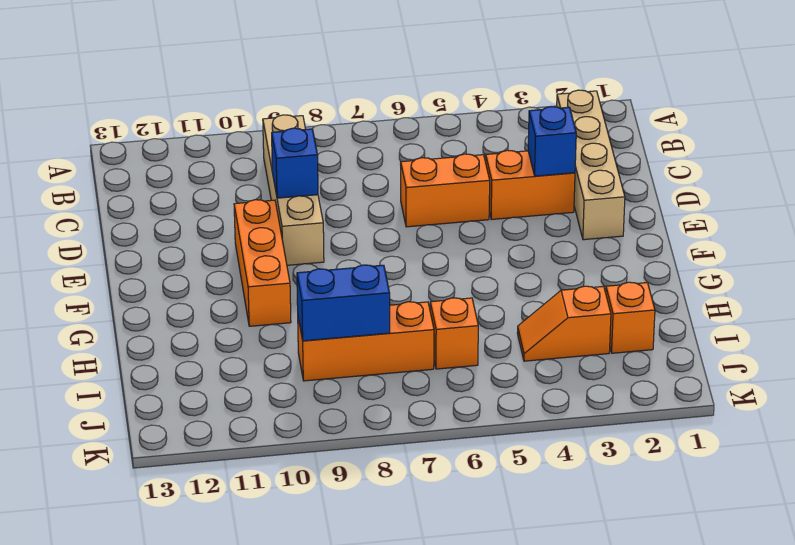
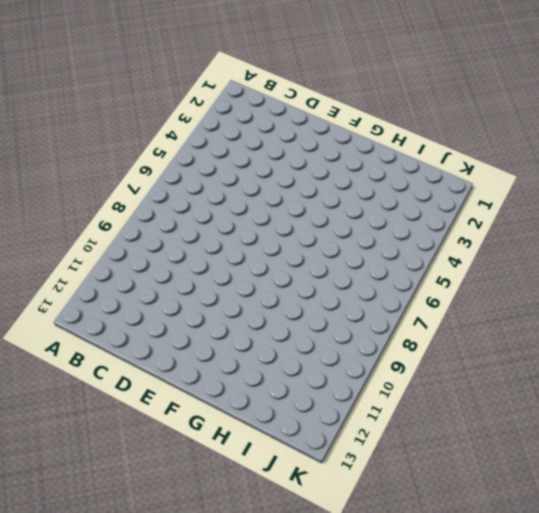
none -> tan brick B2:E2 level 1
none -> tan brick B9:E9 level 1
none -> orange brick D3:D4 level 1

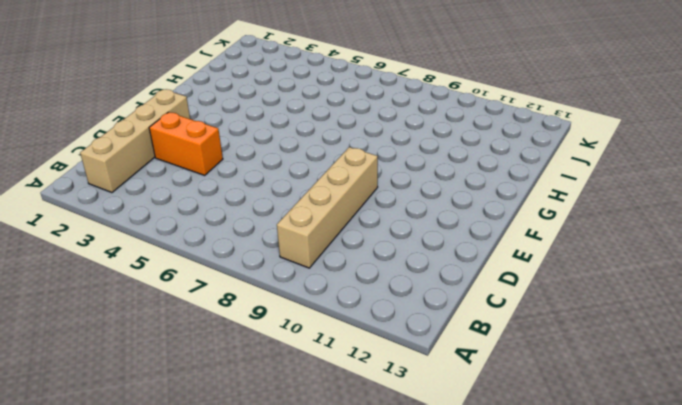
none -> orange brick D5:D6 level 1
none -> orange brick E10:G10 level 1
none -> orange brick I2 level 1

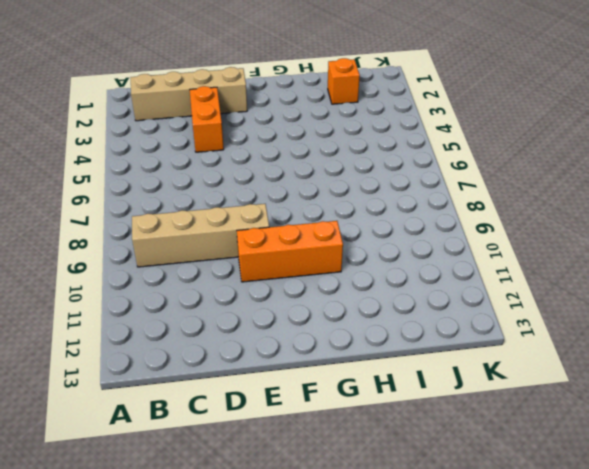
none -> orange brick D5:D6 level 1
none -> orange slope I3:I4 level 1 top 3
none -> orange brick I6 level 1

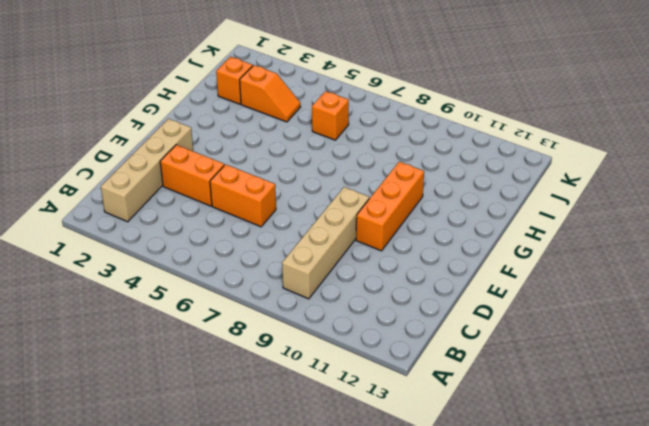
none -> orange brick I7:I9 level 1
none -> blue brick D3 level 2
none -> blue brick D9 level 2

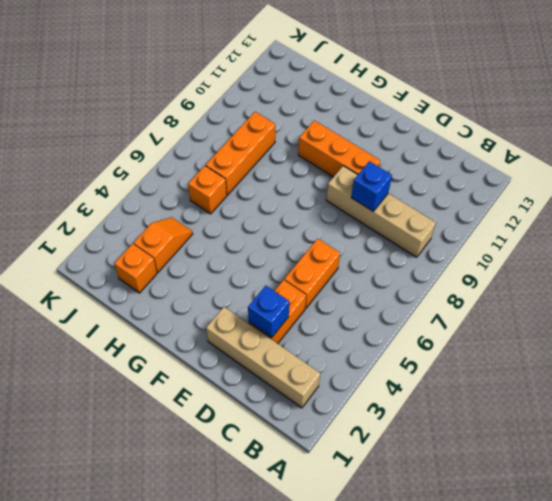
none -> blue brick I8:I9 level 2

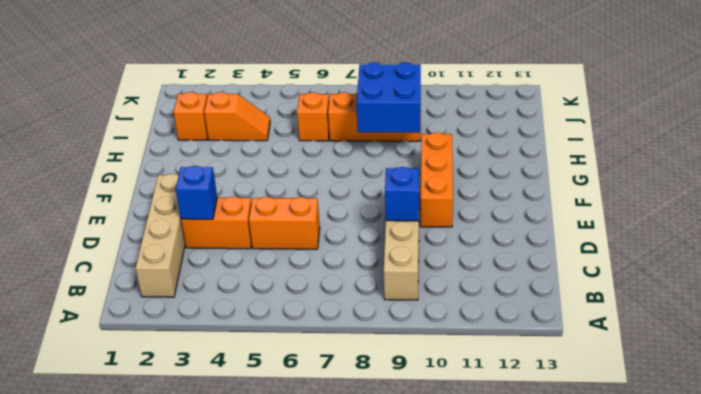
blue brick H8:I9 level 2 -> blue brick I8:I9 level 2

